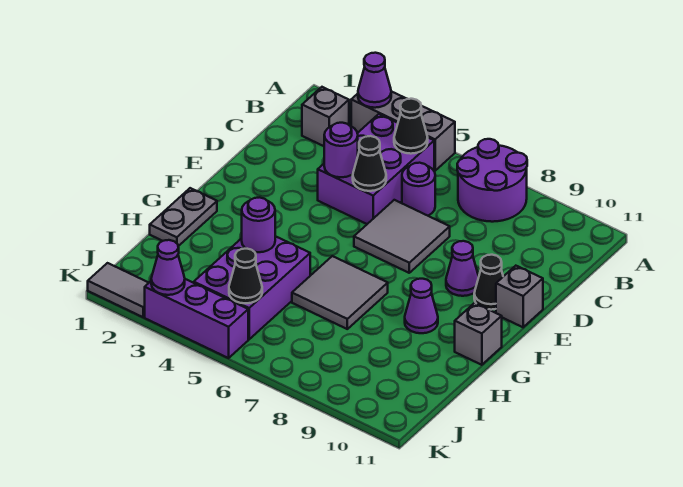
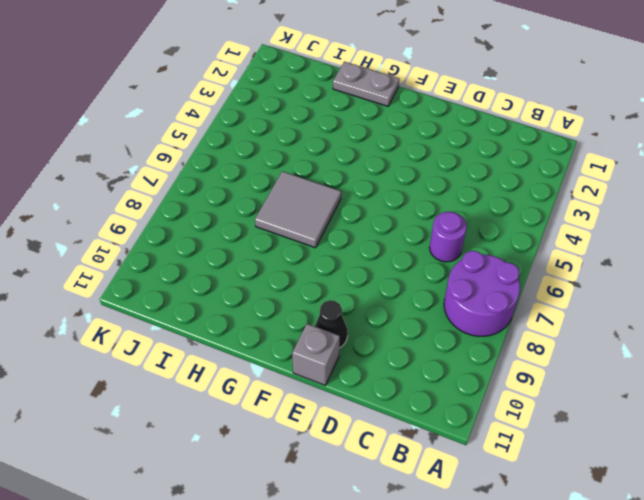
none -> grey brick A3:A5 level 1
none -> grey brick B2 level 1
none -> purple brick B4:D5 level 1

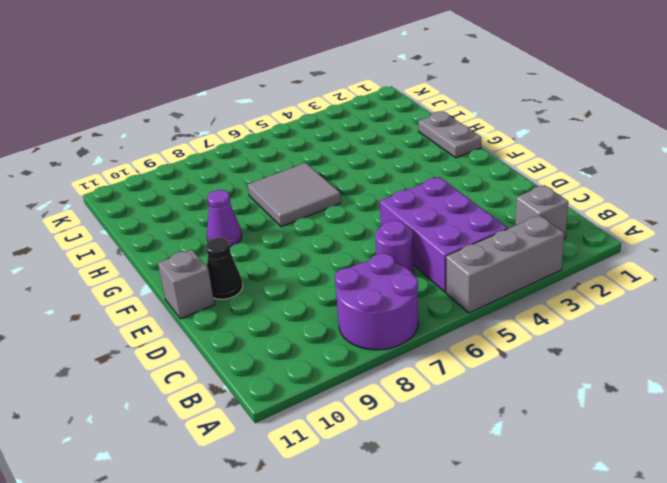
none -> grey tile D6:E7 level 1
none -> purple cone E9 level 1
none -> grey brick G11 level 1

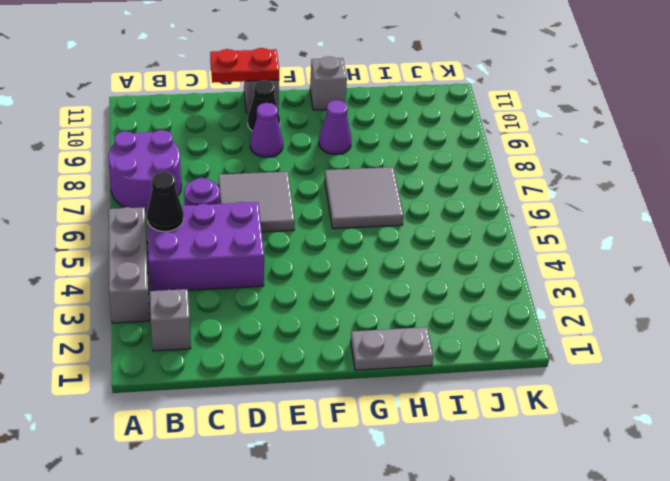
red plate D11:E11 level 2 -> none
none -> purple brick H4:J5 level 1
none -> grey tile K1:K2 level 1
none -> purple brick K3:K5 level 1

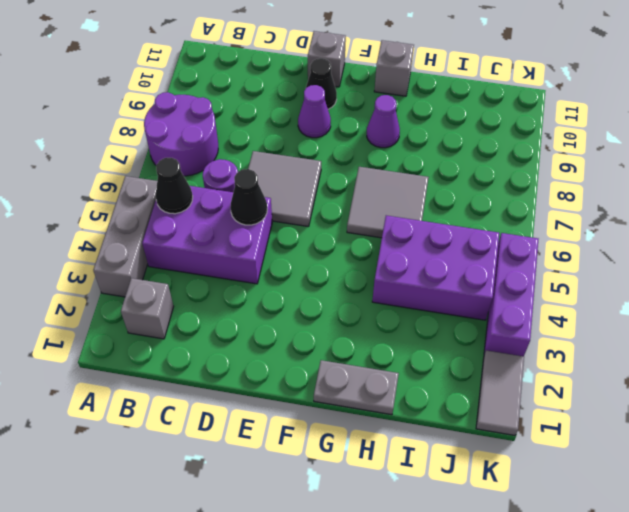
none -> purple cone A3 level 2
none -> purple round brick D4 level 2
none -> purple round brick H4 level 2

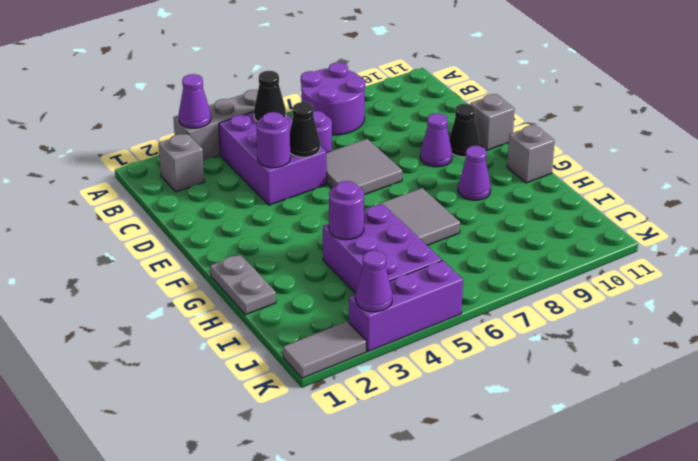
none -> black cone J5 level 2

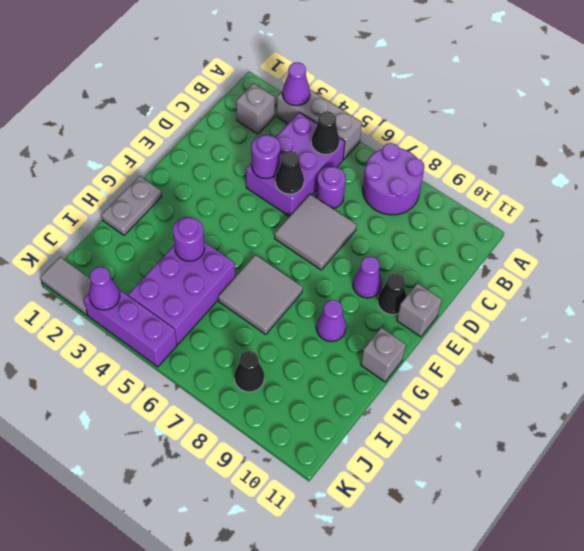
black cone J8 level 1 -> black cone J5 level 2

